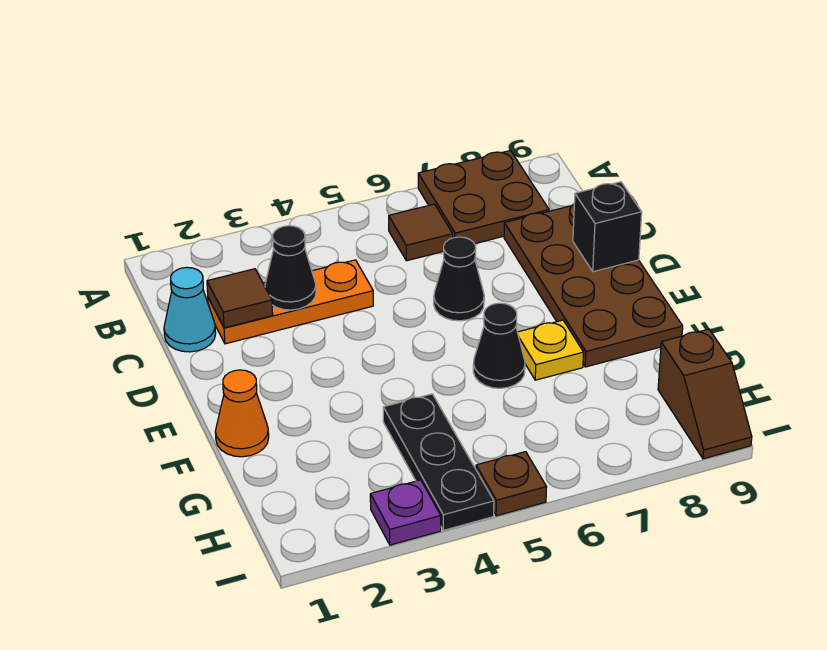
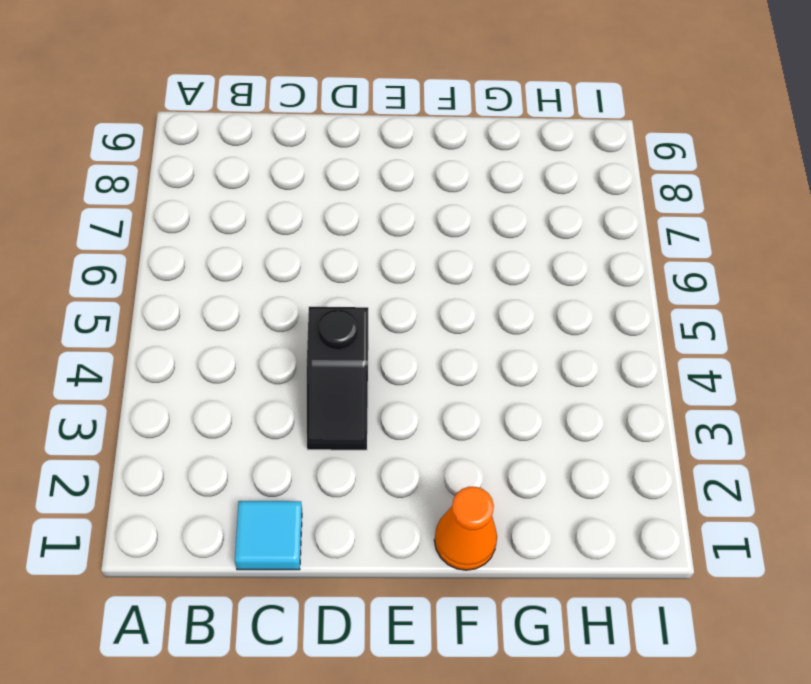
cyan tile C1 level 1 -> cyan cone C1 level 1
black slope D3:D4 level 1 top 4 -> none
none -> brown plate A7:B8 level 1
none -> brown tile B6 level 1
none -> orange plate C2:C4 level 1

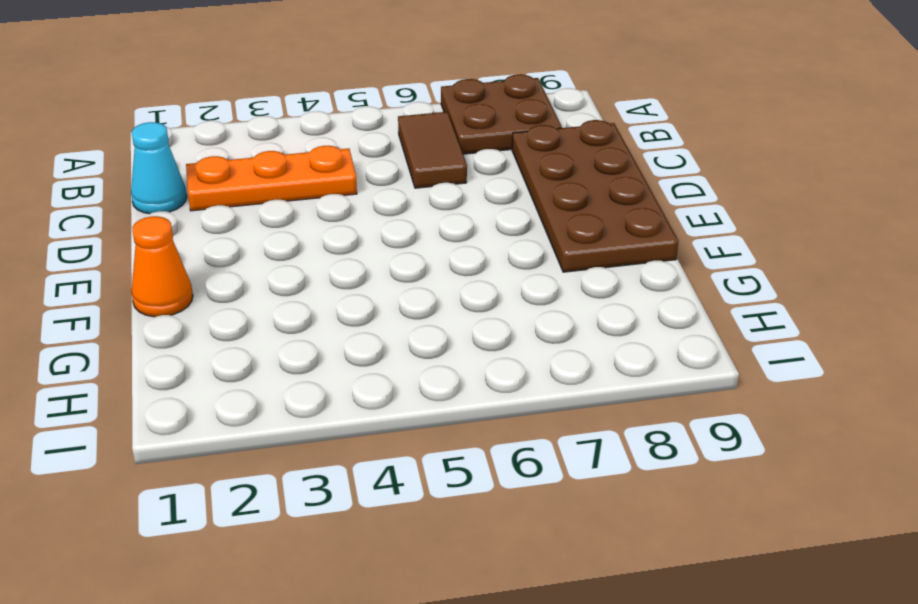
brown tile B6:C6 level 1 -> brown tile B6 level 1
none -> black cone D6 level 1
none -> black cone F6 level 1
none -> yellow plate F7 level 1

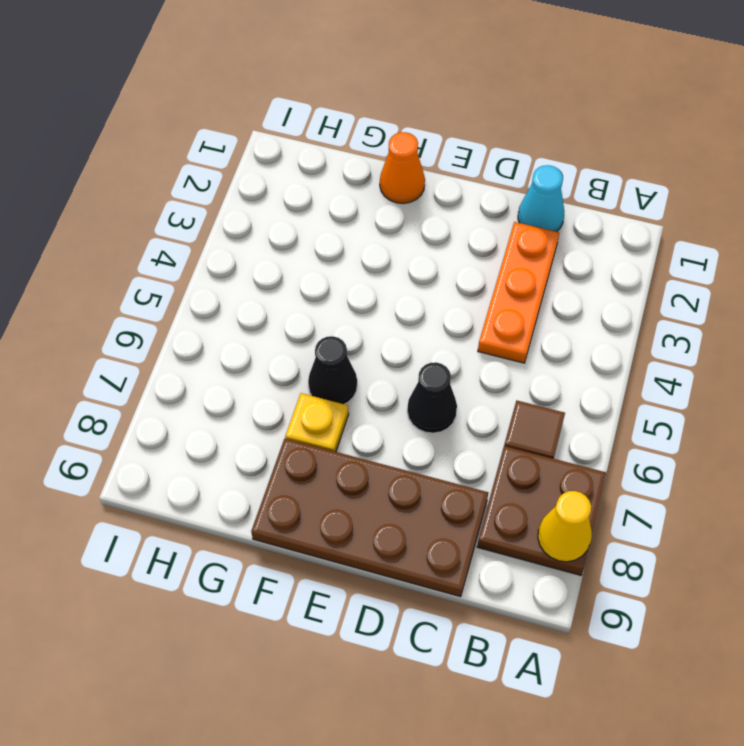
yellow cone A8 level 2 -> none
none -> black plate G4:I4 level 1
none -> brown slope H9:I9 level 1 top H
none -> purple plate I3 level 1

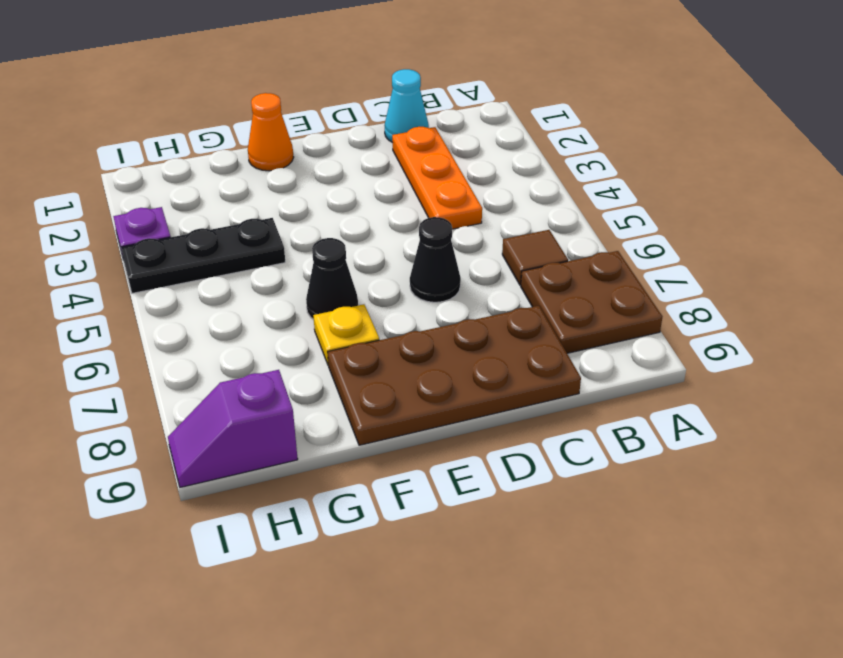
purple slope H9:I9 level 1 top H -> brown slope H9:I9 level 1 top H
none -> brown plate I5 level 1
none -> brown tile C2 level 2
none -> black cone C3 level 2

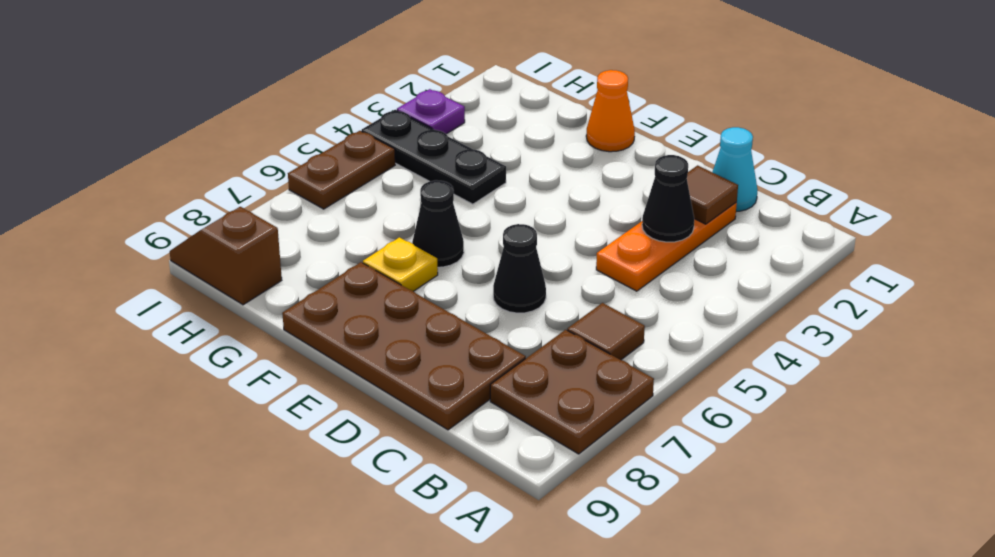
brown plate I5:I6 level 1 -> brown plate I5 level 1
none -> black brick D9 level 2

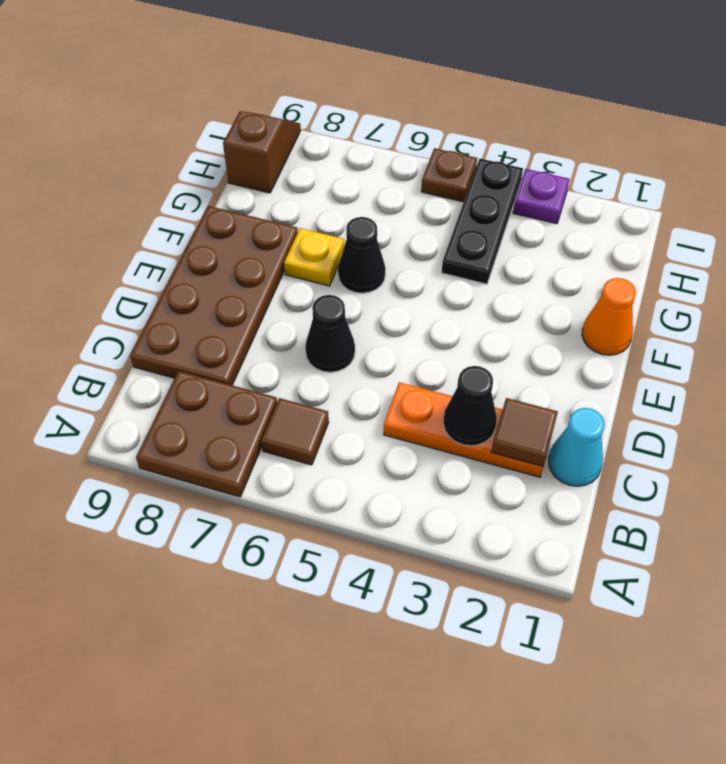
none -> black brick D9 level 2

